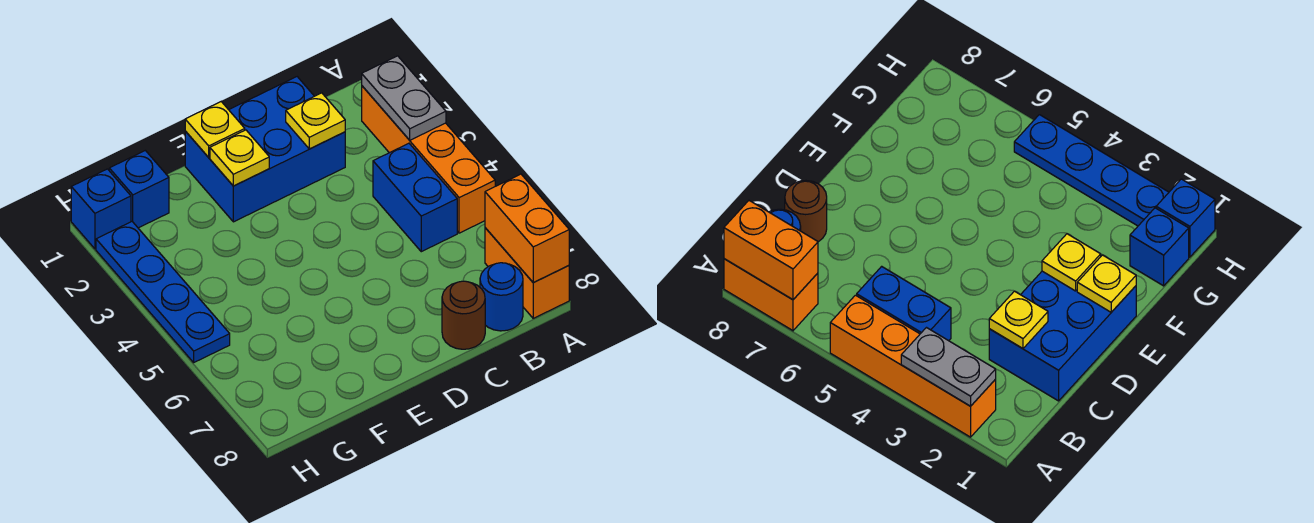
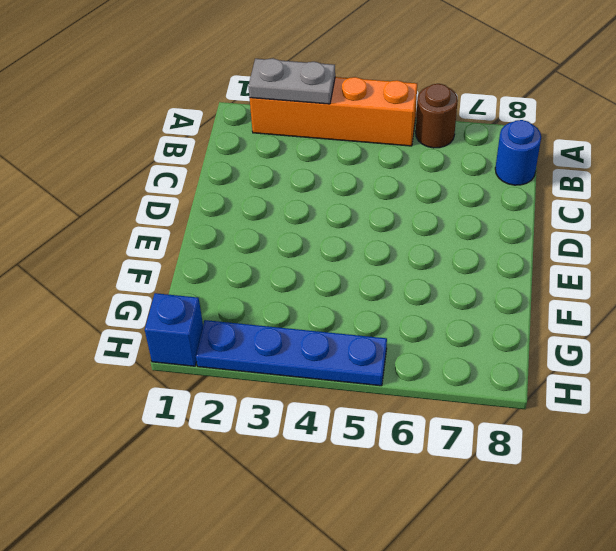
brown round brick A6 level 1 -> brown round brick C8 level 1
none -> orange brick A7:A8 level 1
none -> blue brick B4:B5 level 1
none -> blue brick C1:E2 level 1

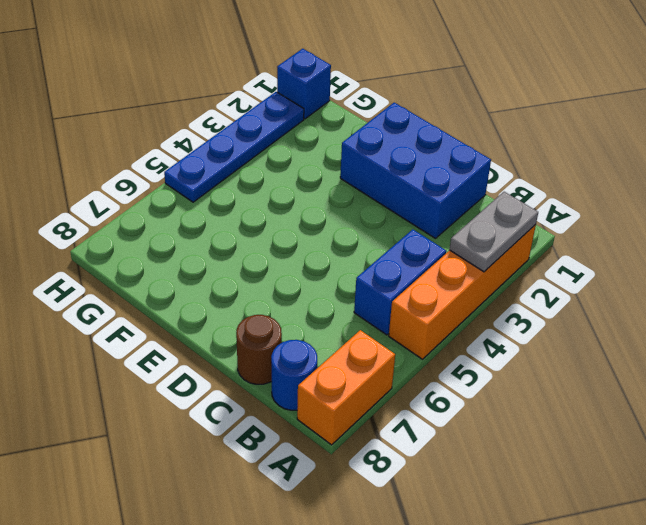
none -> blue brick G1 level 1
none -> orange brick A7:A8 level 2
none -> yellow plate C2 level 2

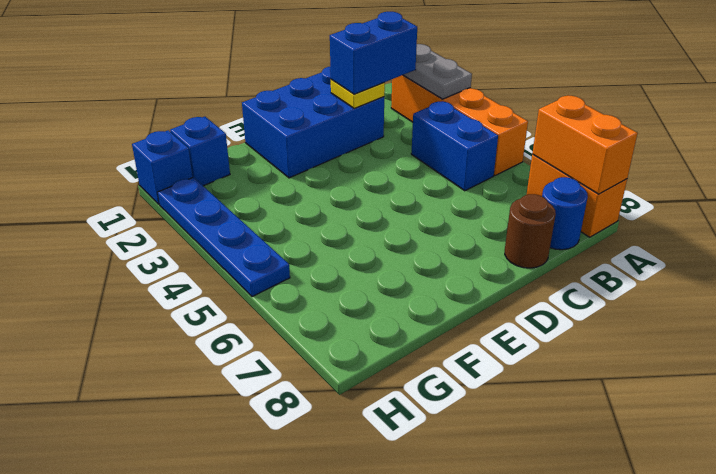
blue brick B2:C2 level 3 -> none
none -> yellow plate E1 level 2
none -> yellow plate E2 level 2

